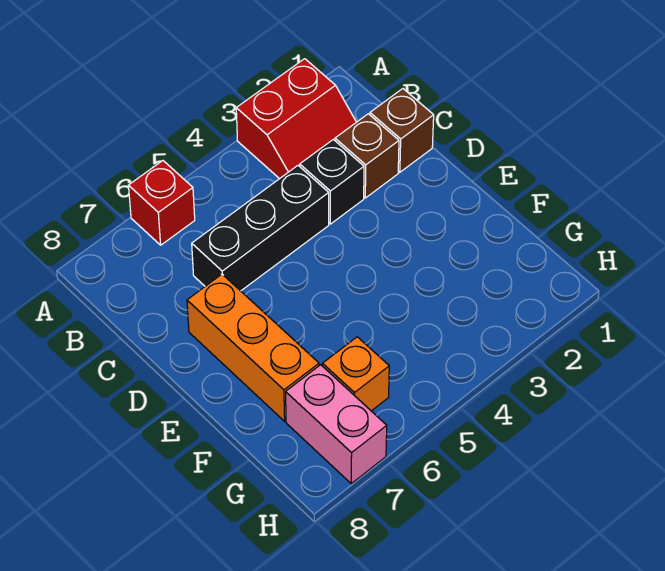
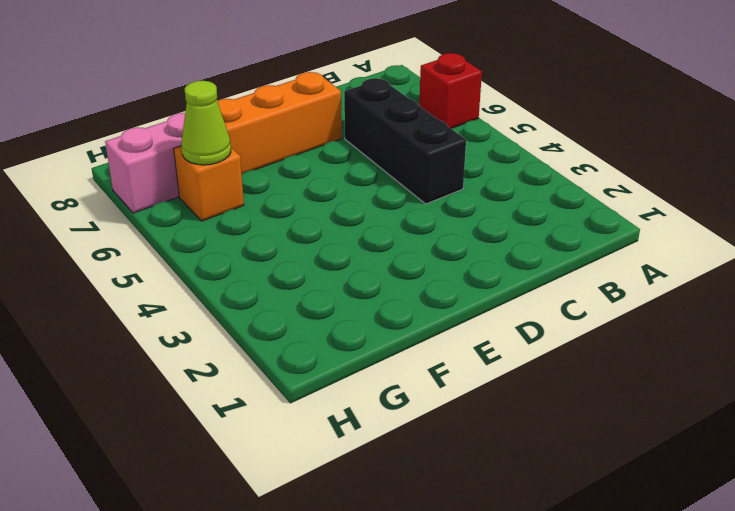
lime cone G6 level 2 -> none
none -> red slope A2:B3 level 1 top A
none -> brown brick C1 level 1

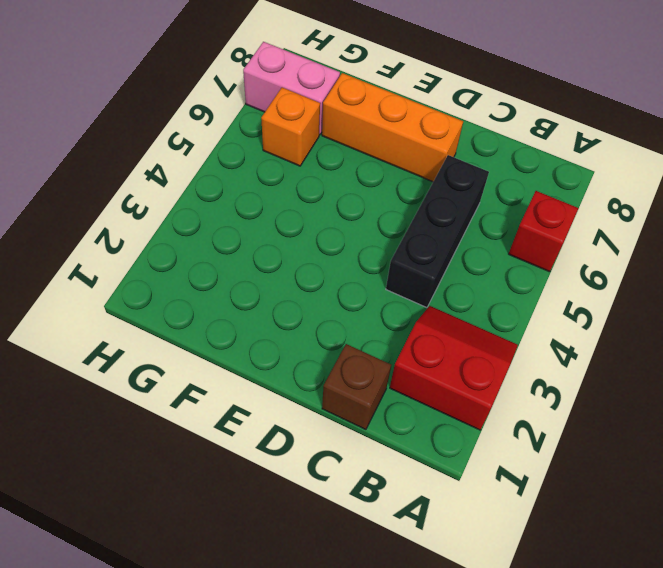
red slope A2:B3 level 1 top 2 -> red slope A2:B3 level 1 top A
none -> brown brick C2 level 1
none -> black brick C3 level 1

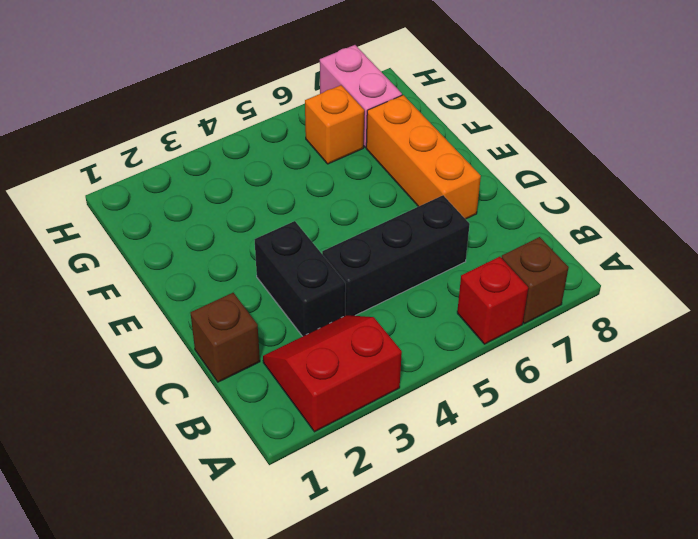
brown brick A7 level 1 -> brown brick C2 level 1
black brick C3:D3 level 1 -> black brick C3 level 1

